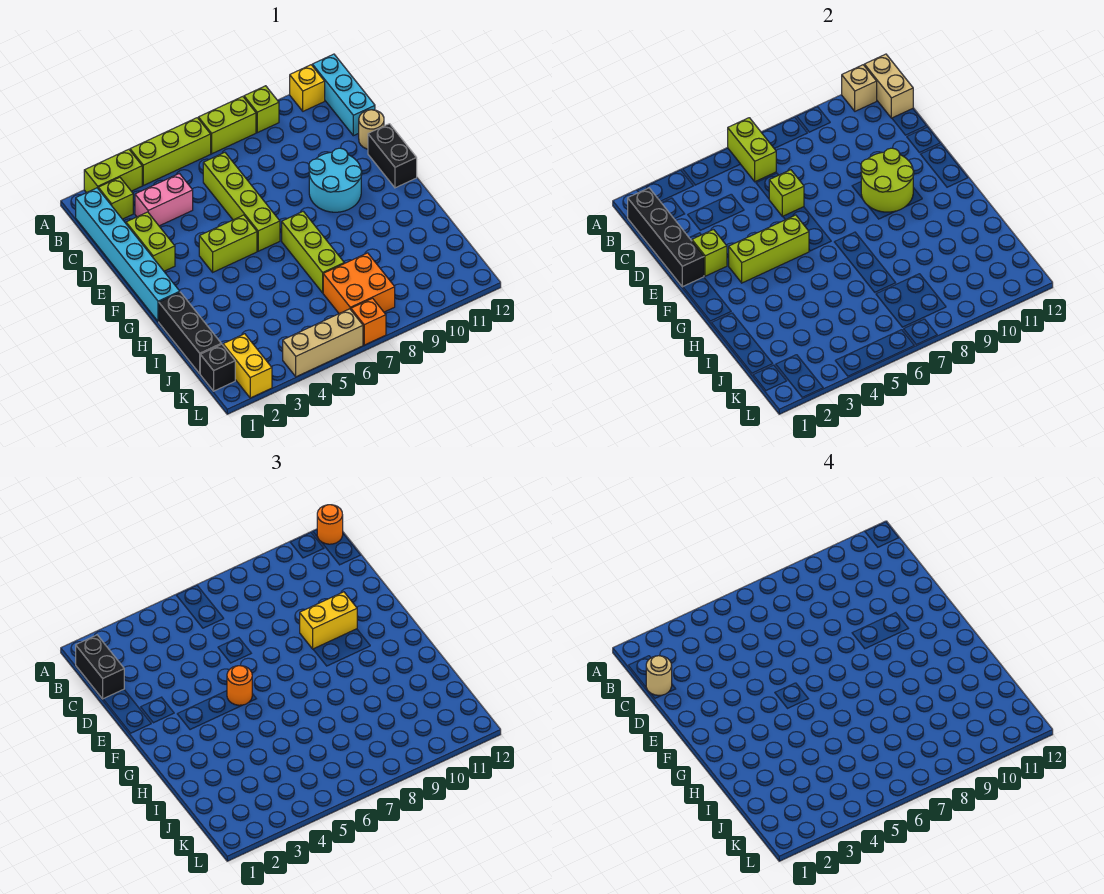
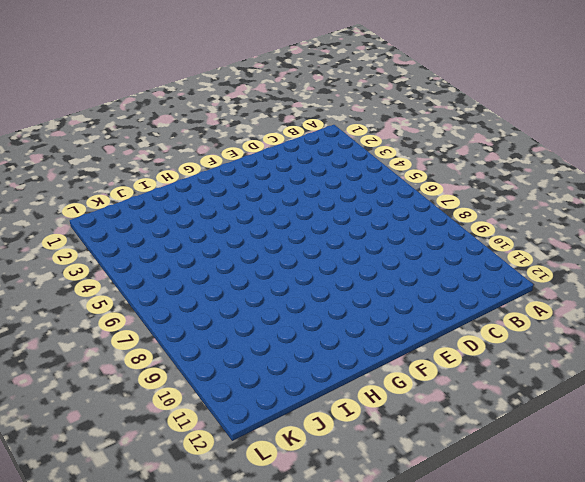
none -> lime brick A2:A3 level 1
none -> lime brick A4:A6 level 1
none -> lime brick A7:A8 level 1
none -> lime brick A9 level 1

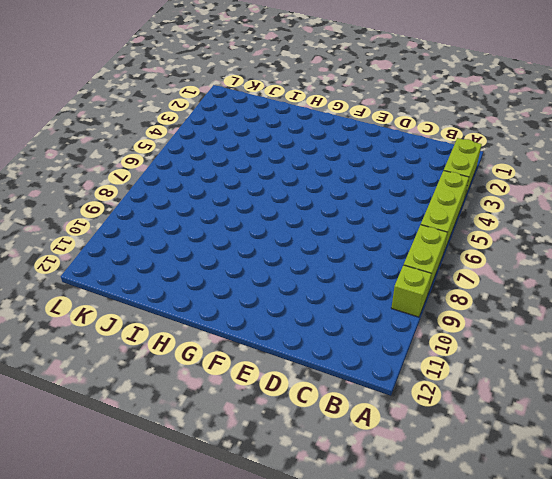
none -> yellow brick A11 level 1
none -> cyan brick A12:C12 level 1
none -> cyan brick B1:G1 level 1
none -> lime brick B2 level 1

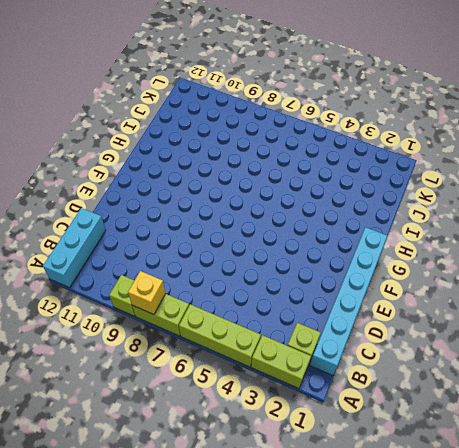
yellow brick A8 level 2 -> yellow brick A11 level 1
none -> pink brick C3:C4 level 1
none -> lime brick C6:F6 level 1
none -> lime brick D2:E2 level 1
none -> tan round brick D12 level 1

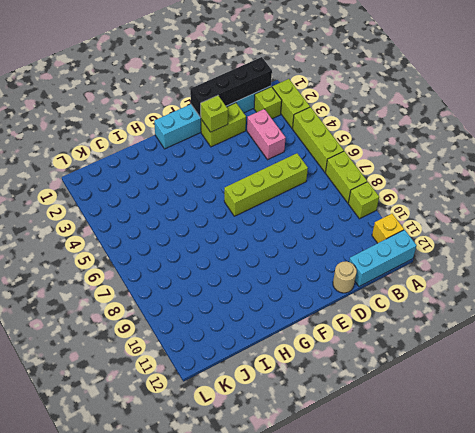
none -> cyan round brick E9:F10 level 1
none -> black brick E12:F12 level 1
none -> lime brick F4:F5 level 1
none -> lime brick G7:I7 level 1

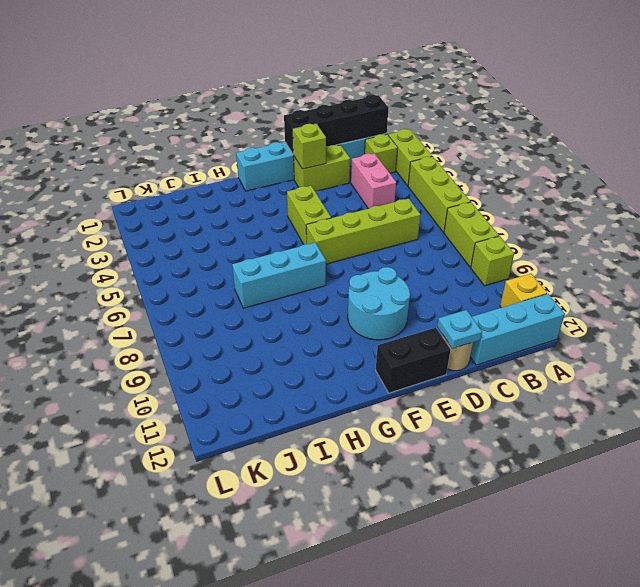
cyan plate D12 level 2 -> none
cyan brick G7:I7 level 1 -> lime brick G7:I7 level 1
none -> black brick H1:J1 level 1
none -> orange brick J7:K8 level 1
none -> black brick K1 level 1
none -> yellow brick K2:L2 level 1

